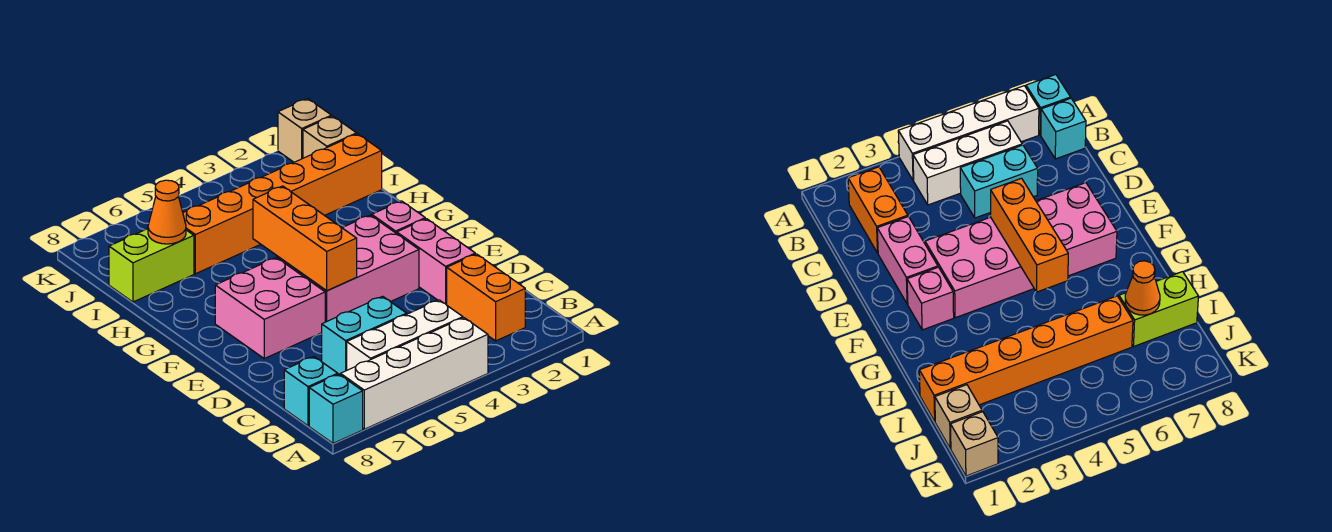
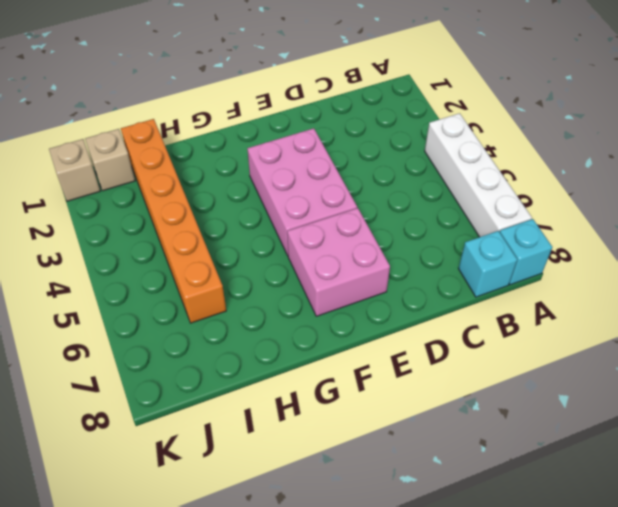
none -> orange brick B2:C2 level 1
none -> white brick B4:B6 level 1
none -> cyan brick C5:C6 level 1

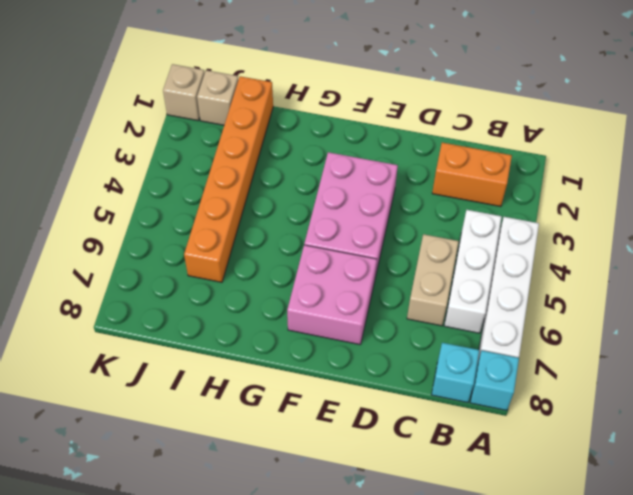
tan brick C5:C6 level 1 -> cyan brick C5:C6 level 1
none -> pink brick D2:E2 level 1
none -> pink brick F2 level 1
none -> lime brick I7:I8 level 1

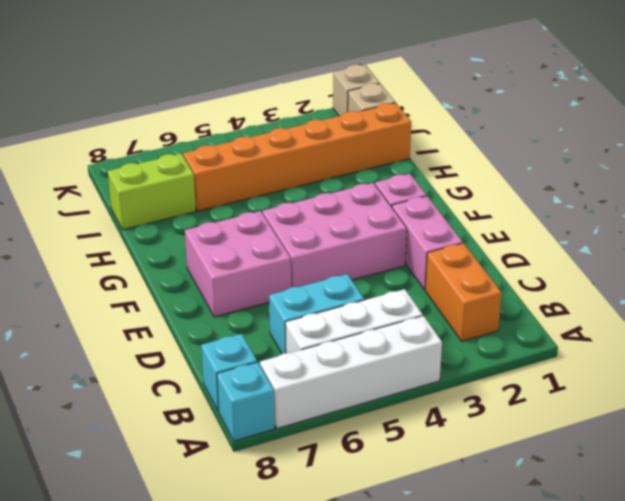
none -> orange brick E5:G5 level 2
none -> orange cone I7 level 2

